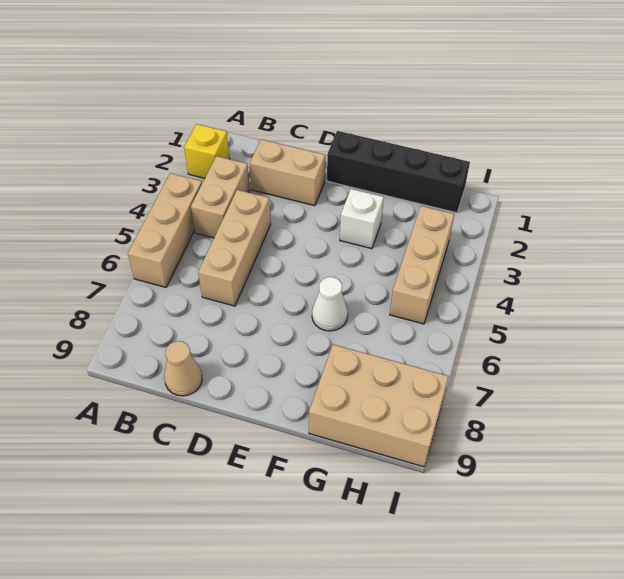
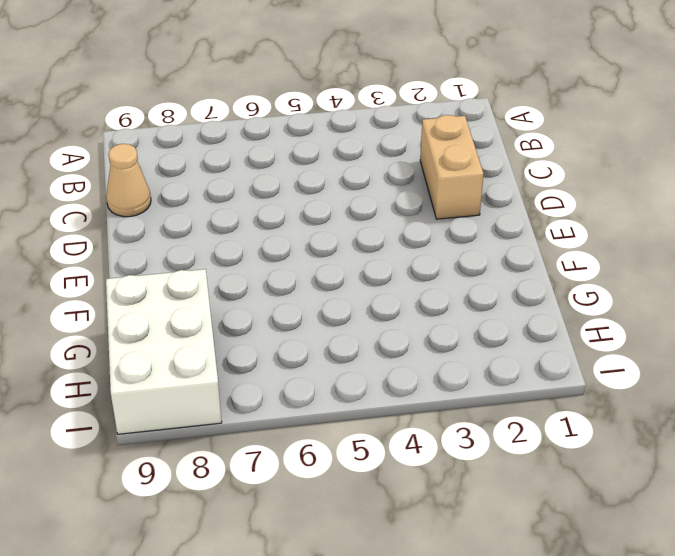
white brick G8:I9 level 1 -> tan brick G8:I9 level 1
none -> yellow brick A2 level 1
none -> tan brick A4:A6 level 1

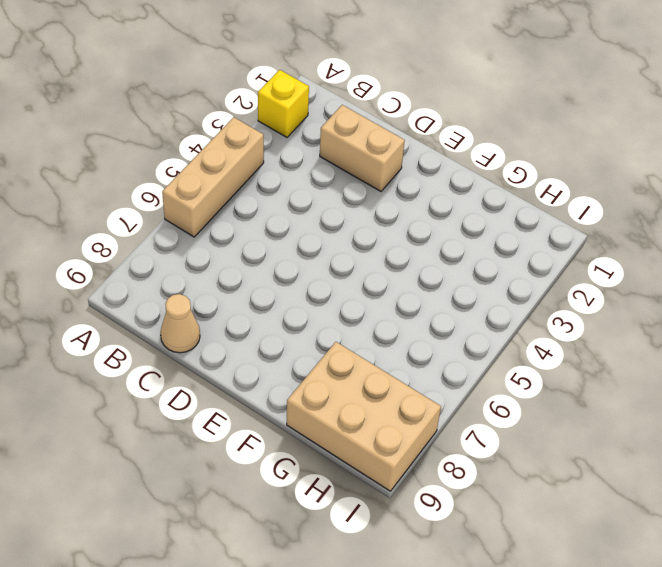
none -> tan brick B3:B4 level 1
none -> tan brick C4:C6 level 1

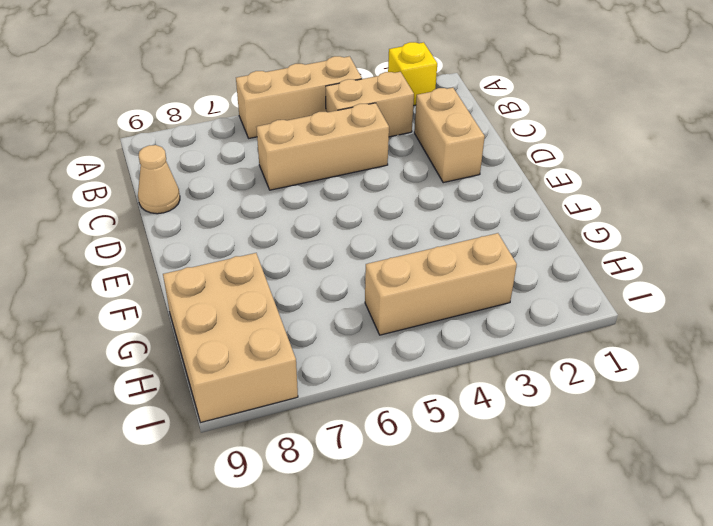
none -> black brick E1:H1 level 1
none -> white brick F3 level 1

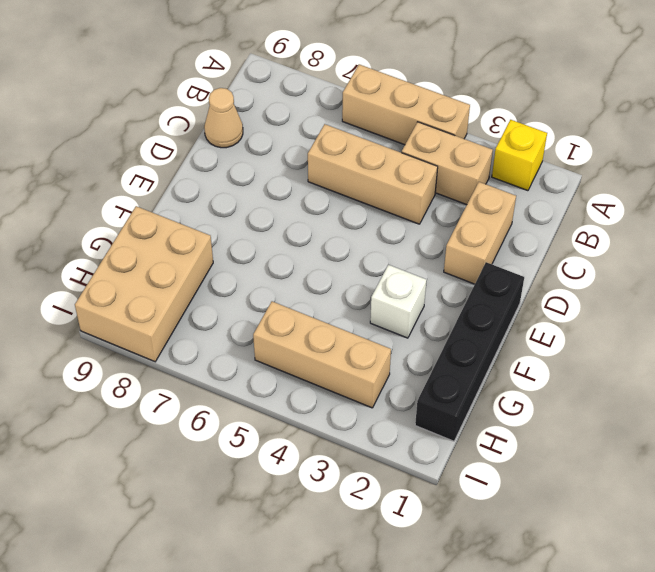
none -> white cone F6 level 1

